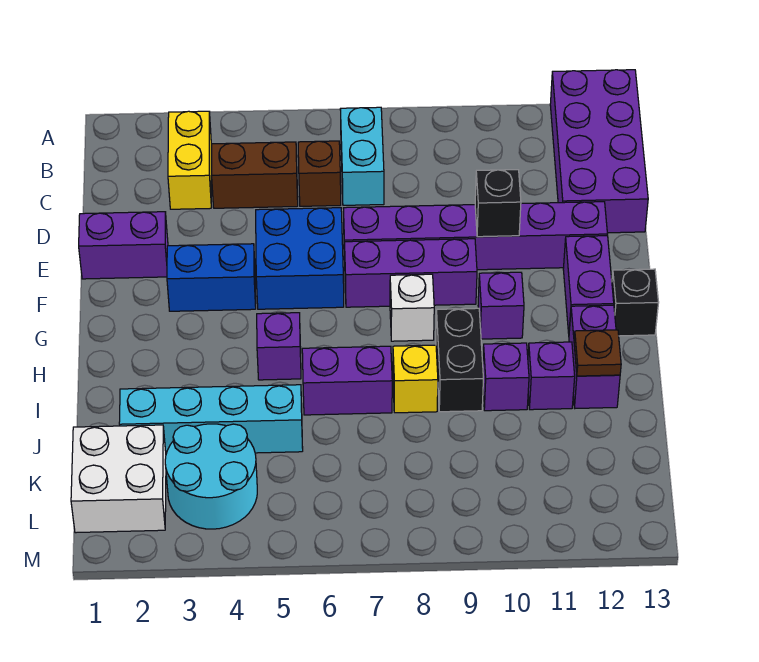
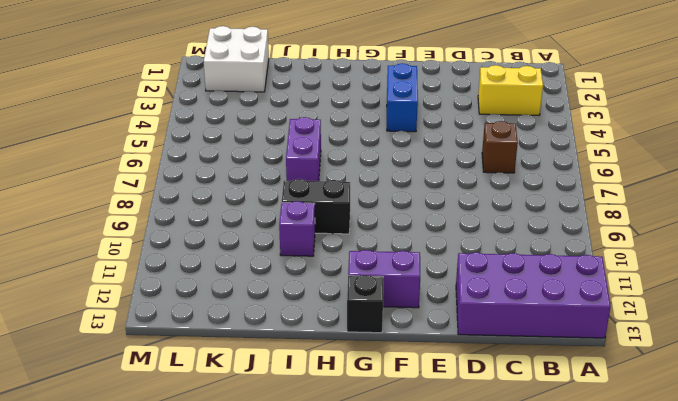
none -> cyan brick B7:C7 level 1
none -> brown brick C4:C5 level 1
none -> purple brick E1:E2 level 1

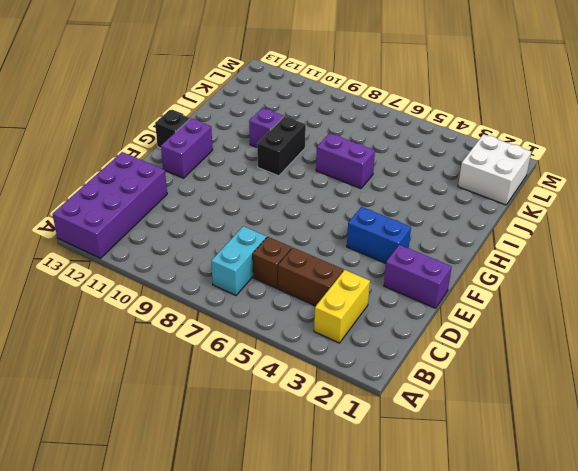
none -> blue brick E5:F6 level 1
none -> purple brick E7:E12 level 1
none -> purple brick F7:F9 level 1

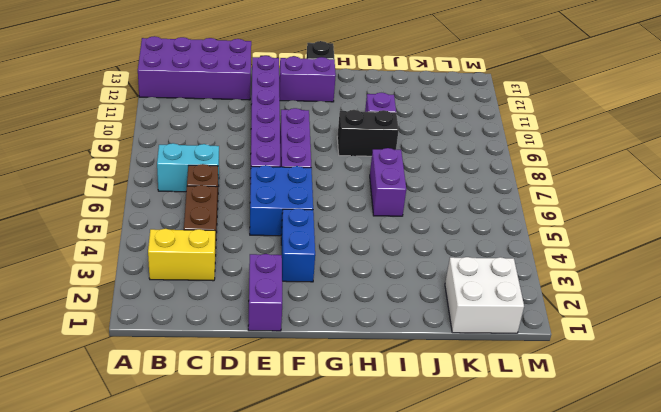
none -> white brick G8 level 1
none -> purple brick G10 level 1
none -> purple brick H5 level 1

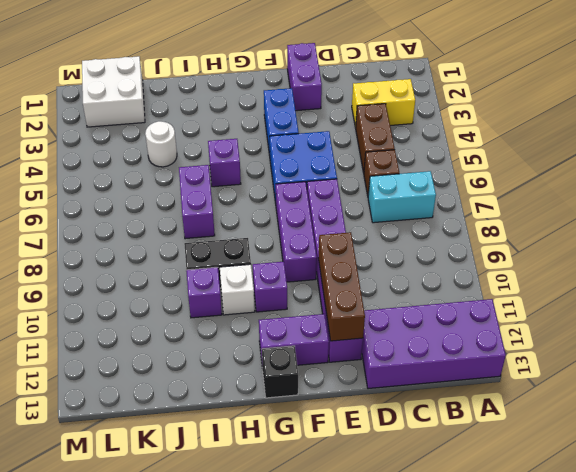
brown brick E10:E12 level 2 -> black brick E10 level 2
white brick H10 level 1 -> white brick G8 level 1
white round brick J4 level 1 -> cyan brick J2:J5 level 1
none -> purple brick H12:I12 level 1
none -> yellow brick I8 level 1
none -> purple brick I11 level 1

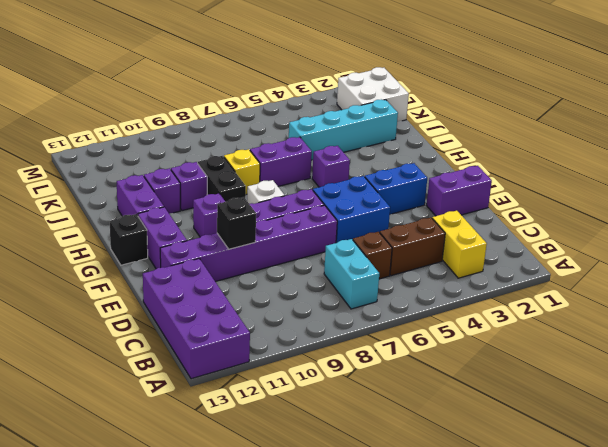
none -> cyan round brick K3:L4 level 1
none -> brown plate I12 level 2

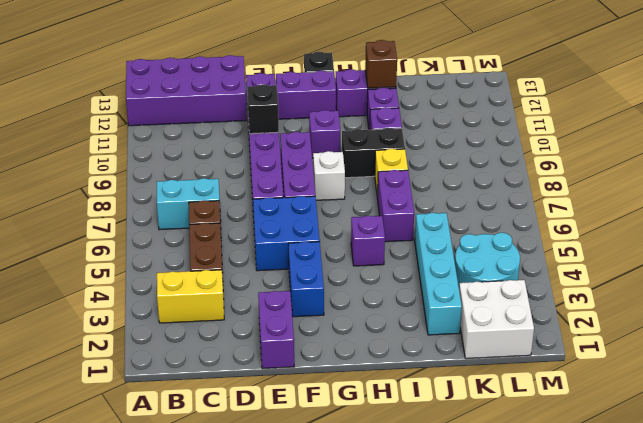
brown brick I12 level 2 -> brown plate I12 level 2

